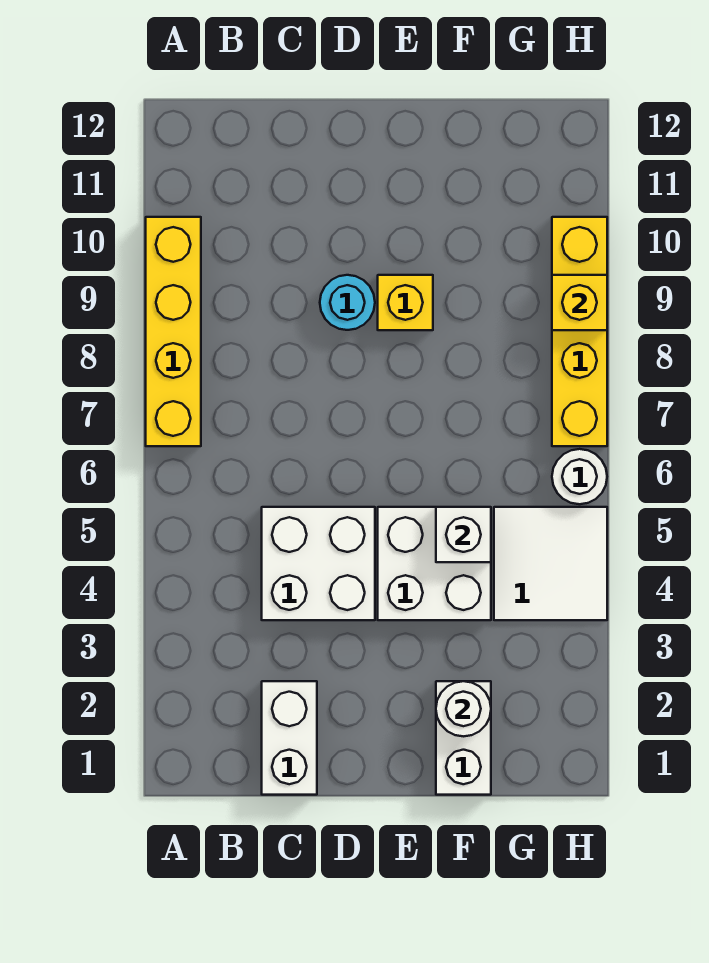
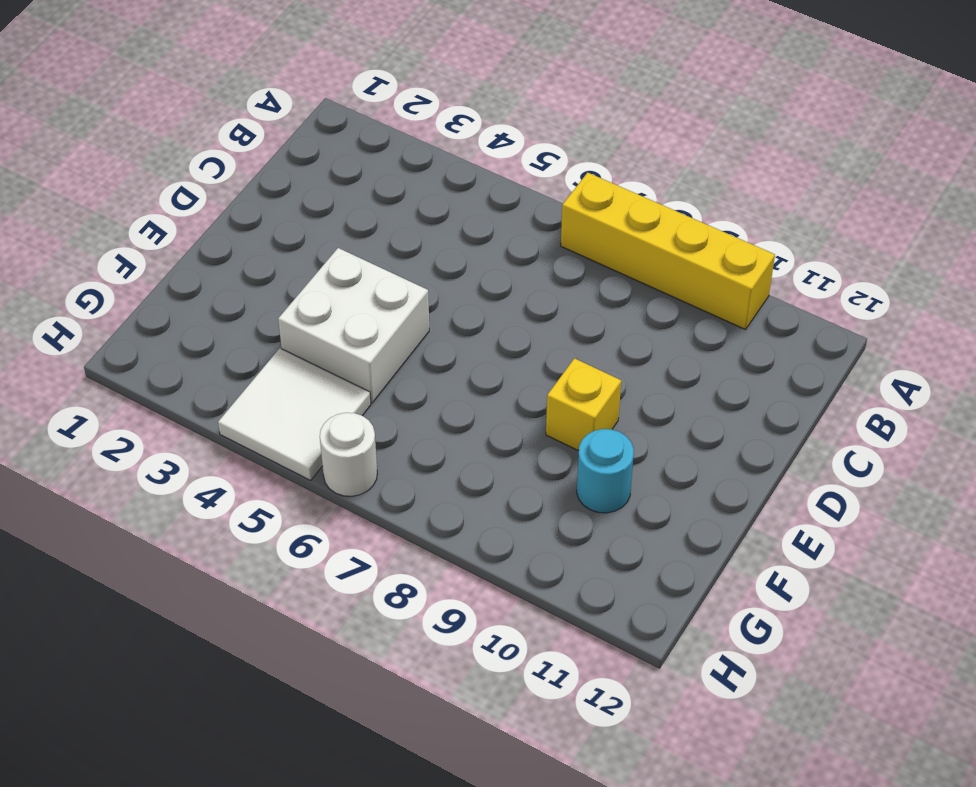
cyan round brick F10 level 1 -> cyan round brick D9 level 1
none -> white brick C1:C2 level 1
none -> white brick C4:D5 level 1
none -> white brick F1:F2 level 1

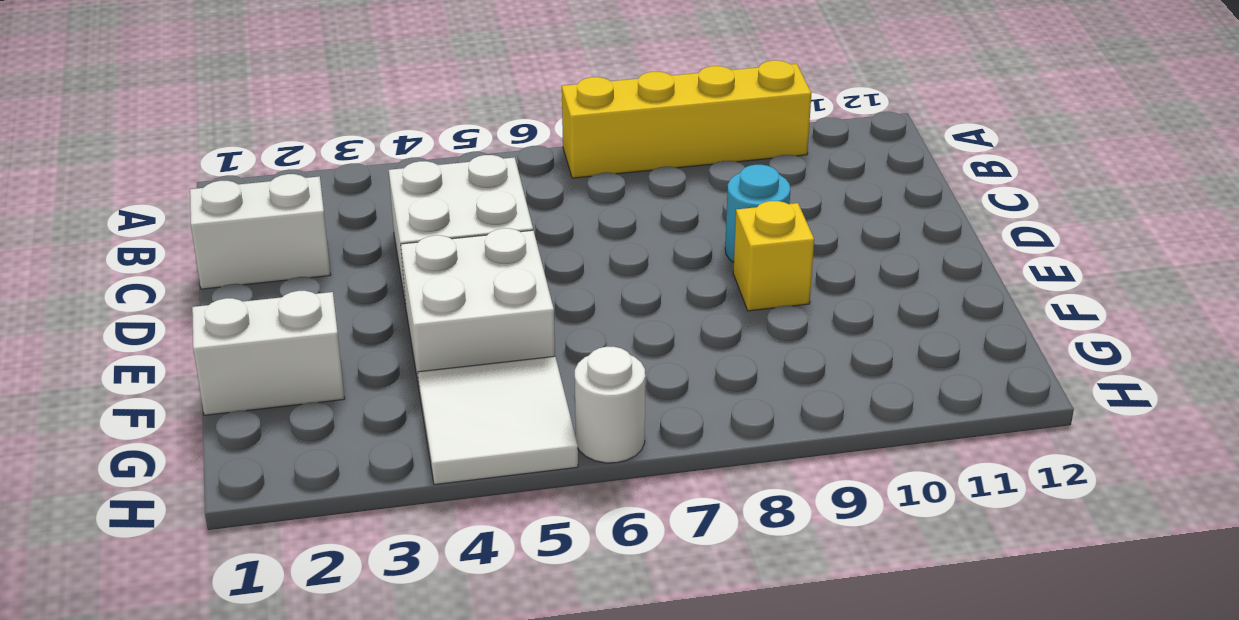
none -> yellow brick H7:H10 level 1
none -> white round brick F2 level 2
none -> white brick F5 level 2

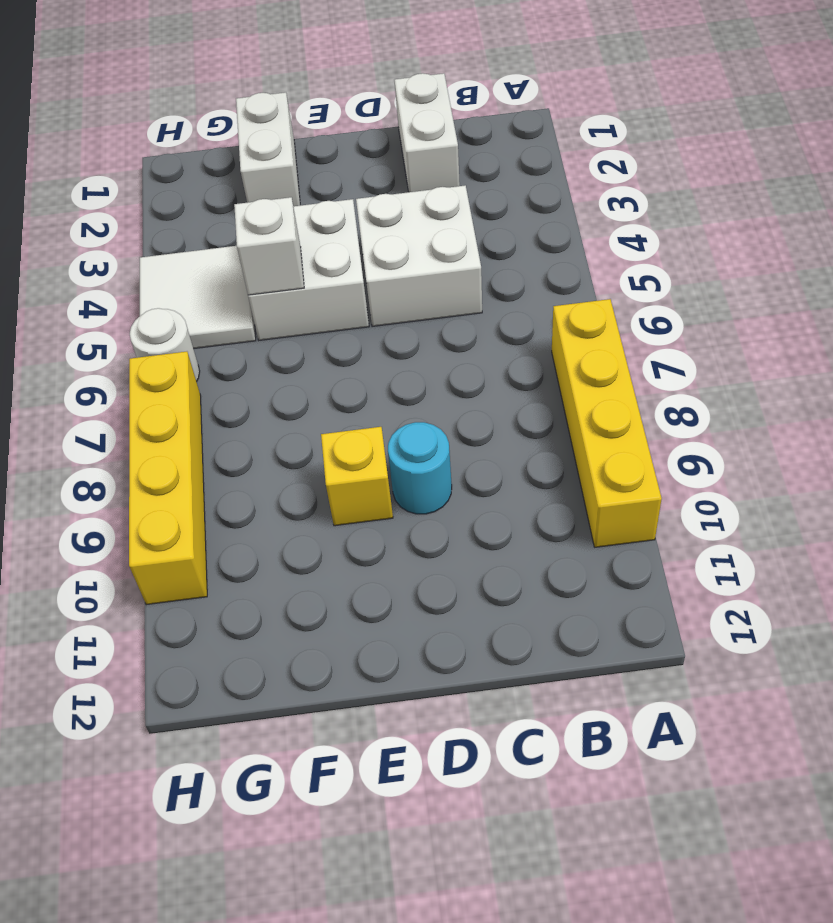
none -> white round brick F2 level 2
none -> yellow brick H9 level 2

